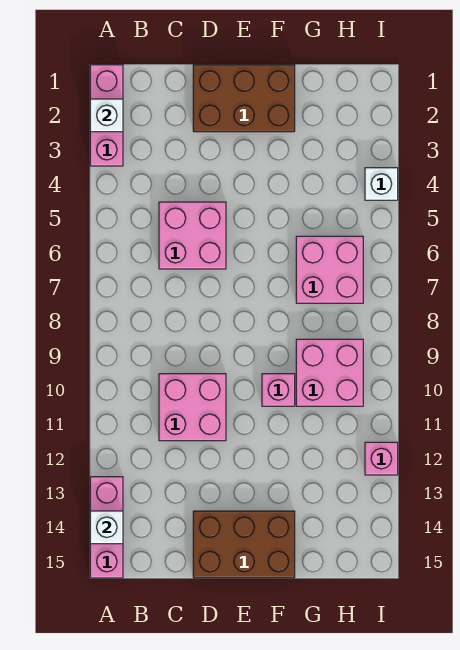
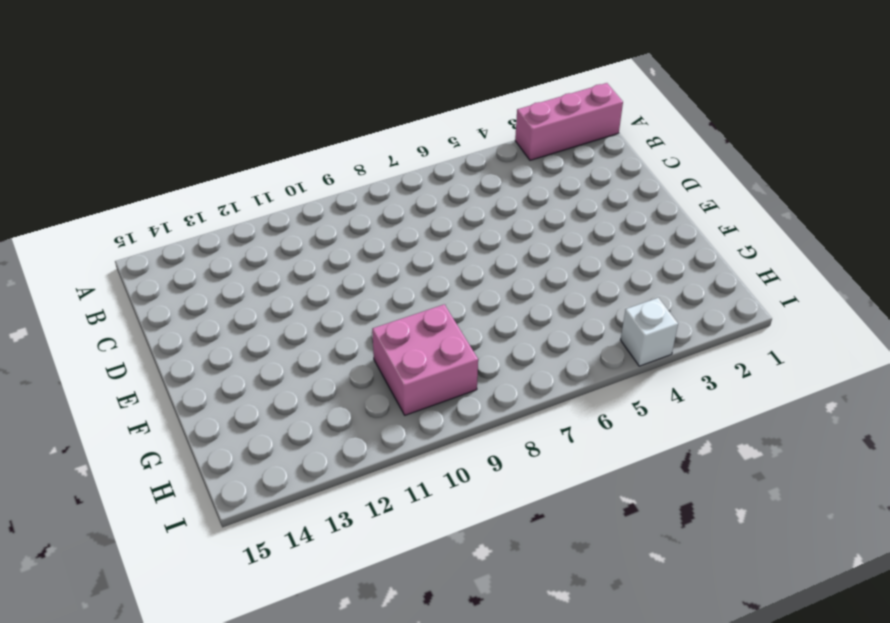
none -> pink brick A13:A15 level 1
none -> pink brick C5:D6 level 1
none -> pink brick C10:D11 level 1

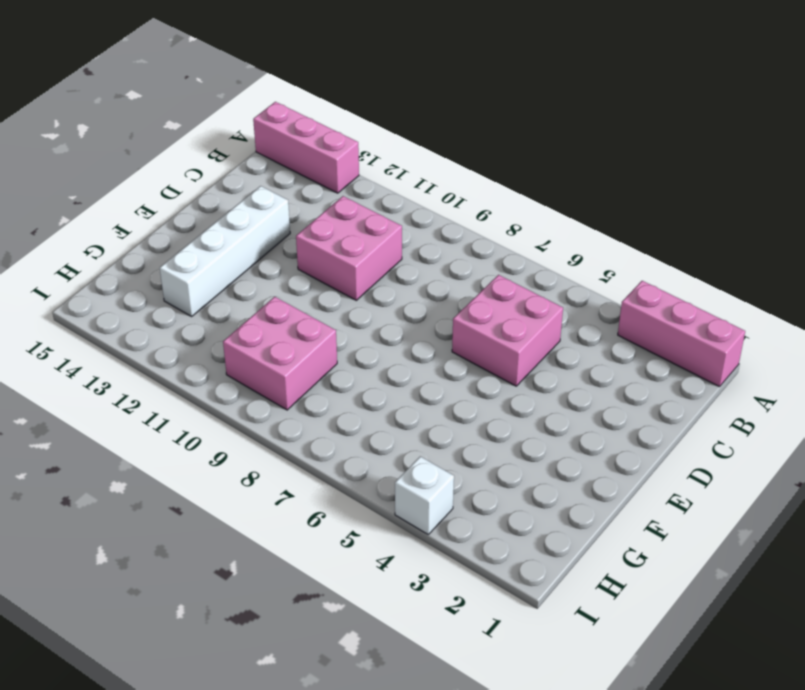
white brick D13:G13 level 1 -> none
none -> brown brick D1:F2 level 1
none -> brown brick D14:F15 level 1
none -> pink brick F10 level 1

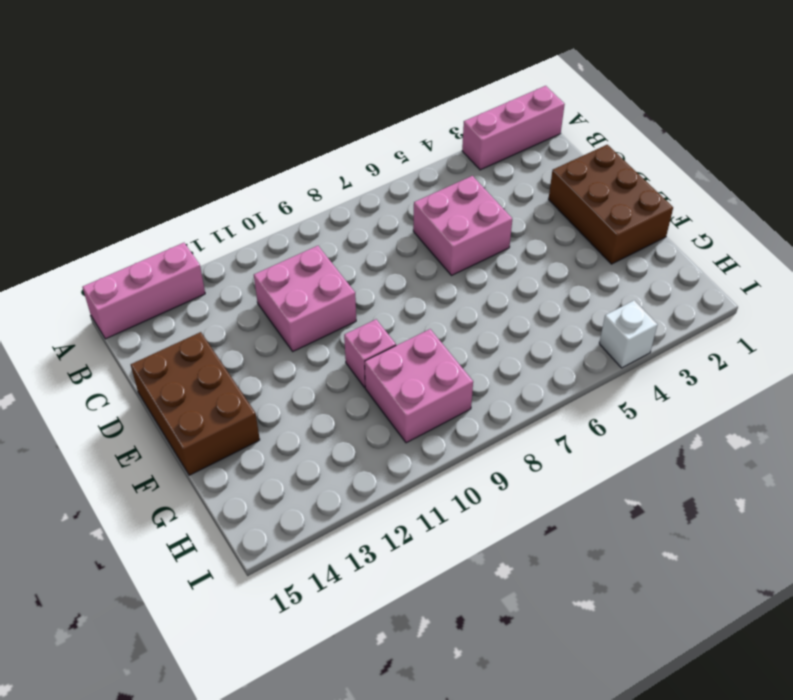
none -> pink brick G6:H7 level 1
none -> pink brick I12 level 1
none -> white brick A2 level 2

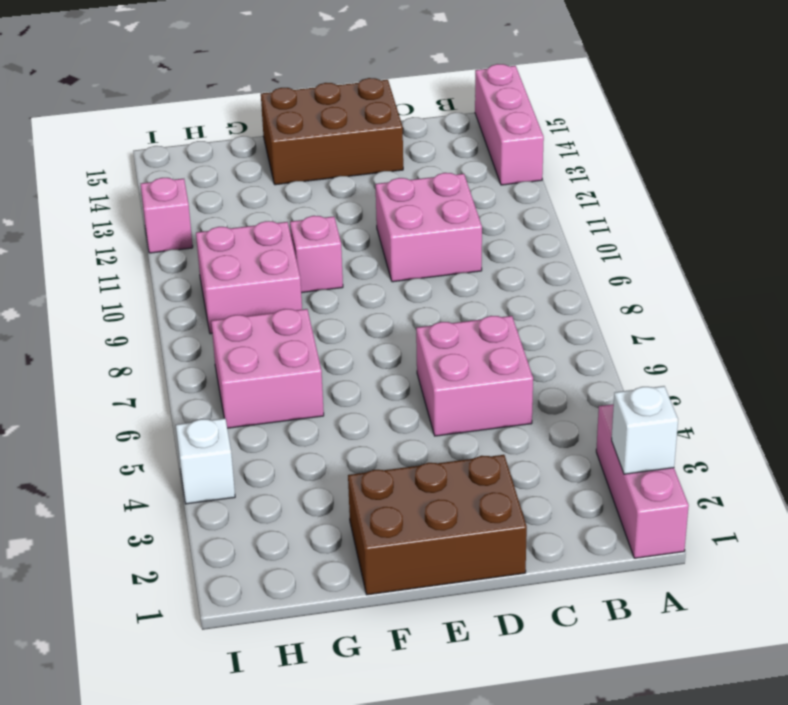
none -> white brick A14 level 2

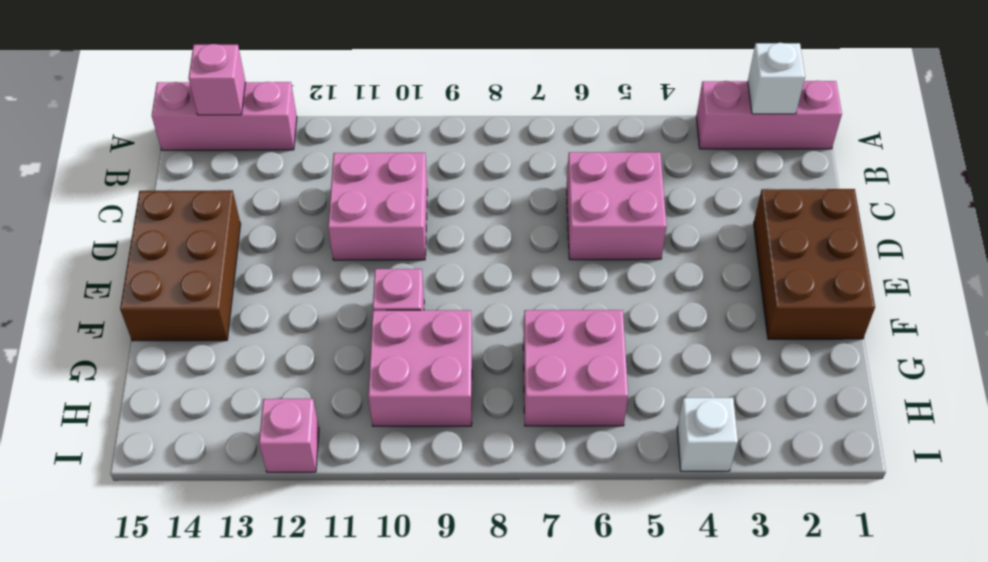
pink brick A14 level 2 -> white brick A14 level 2

